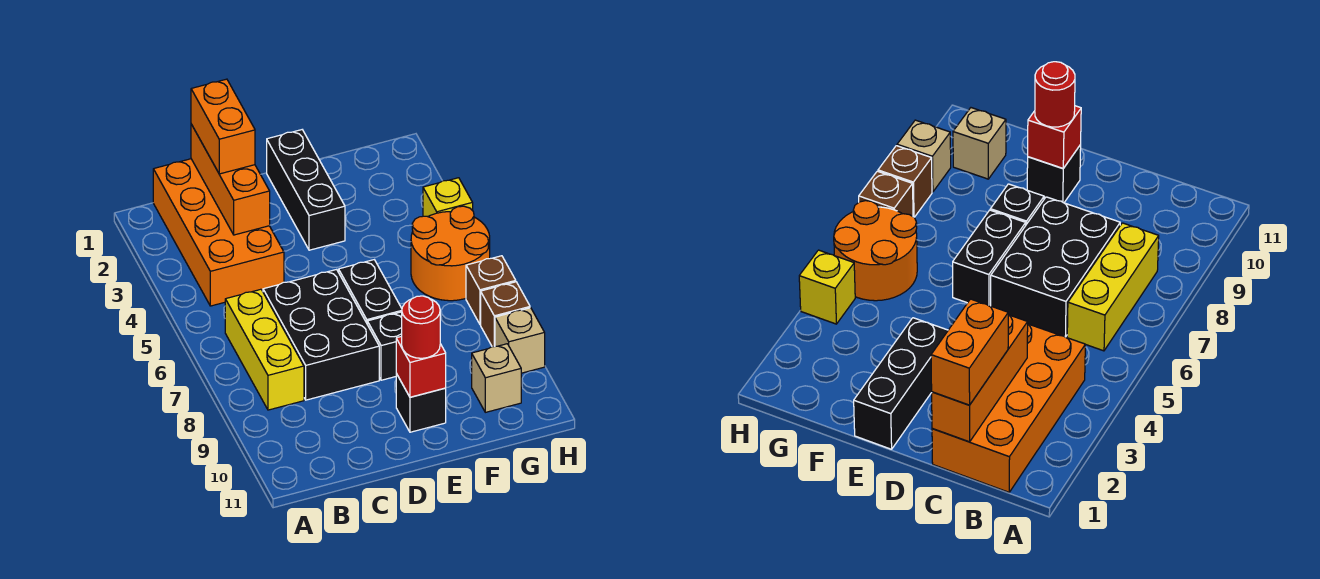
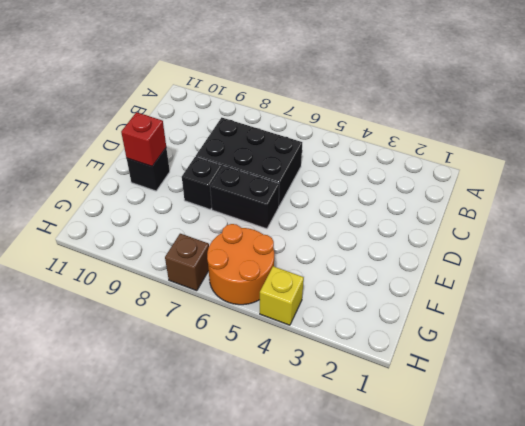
none -> orange brick B1:C4 level 1
none -> yellow brick B6:B8 level 1
none -> black brick E1:E3 level 1

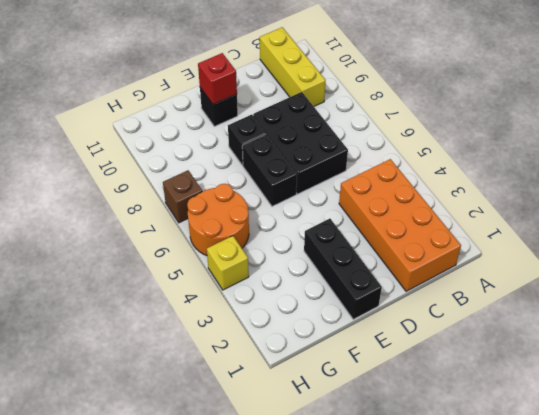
yellow brick B9:B11 level 1 -> yellow brick B6:B8 level 1
none -> tan brick G10 level 1
none -> brown brick H8 level 1
none -> tan brick H9 level 1

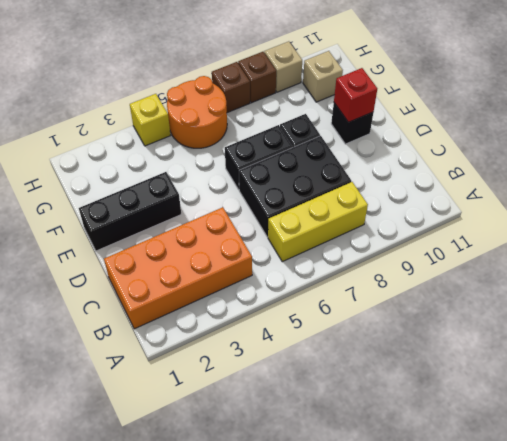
none -> orange brick C1:C3 level 2
none -> orange brick C1:C2 level 3
none -> red round brick E10 level 3

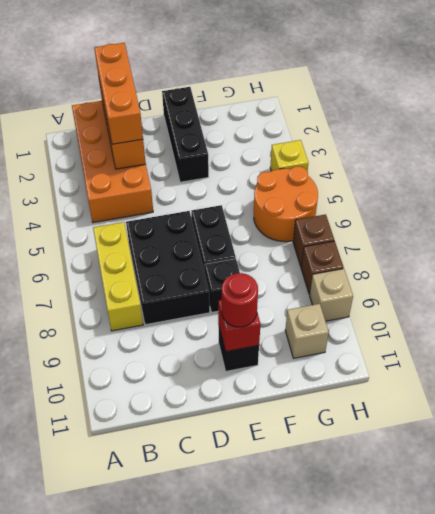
orange brick C1:C3 level 3 -> orange brick C1:C2 level 3

